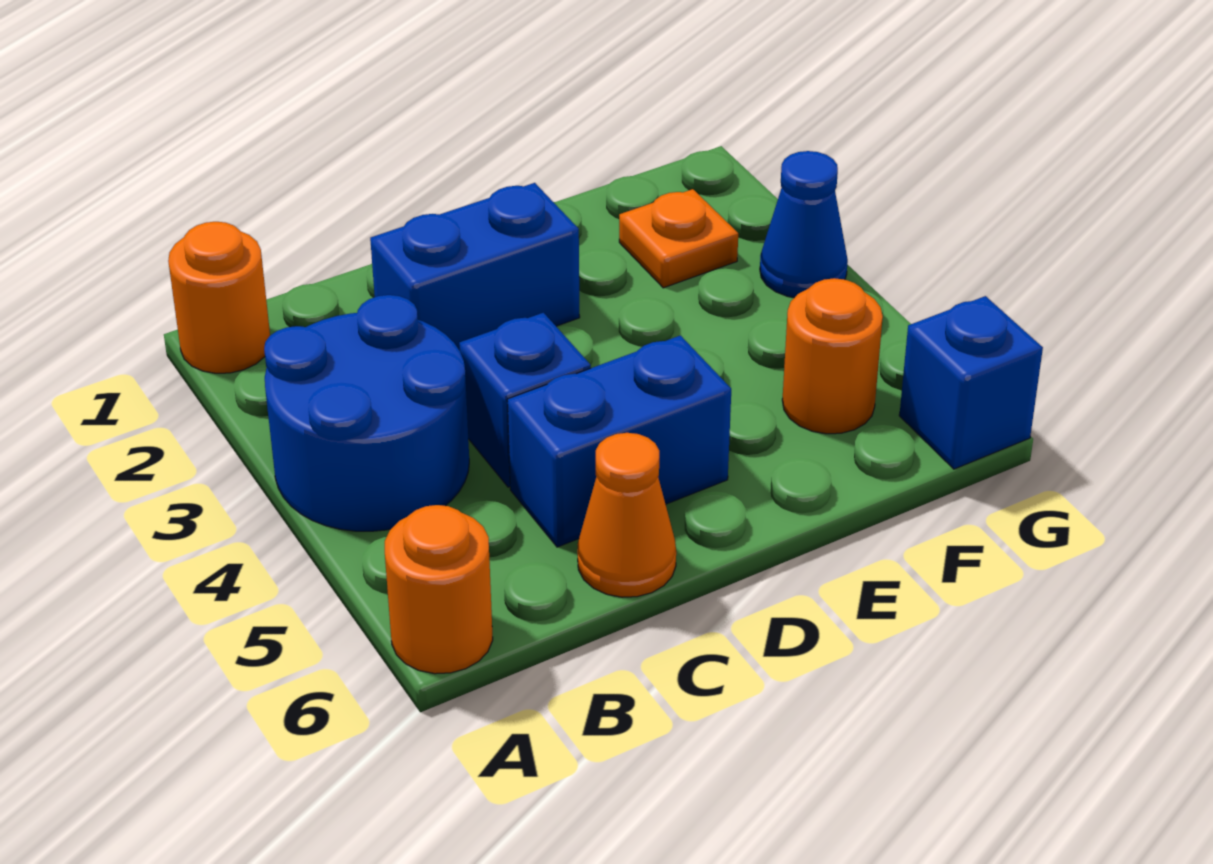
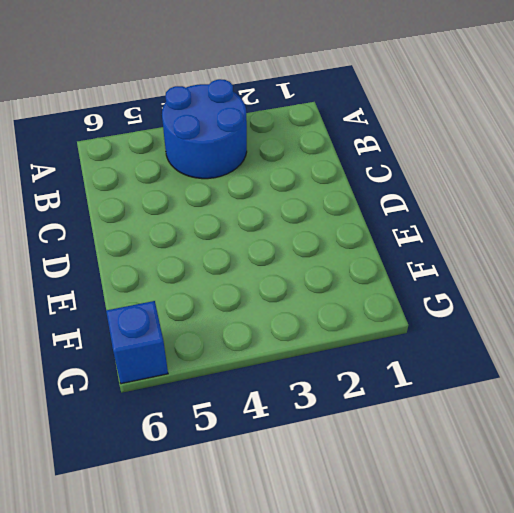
none -> orange round brick A1 level 1
none -> orange round brick A6 level 1

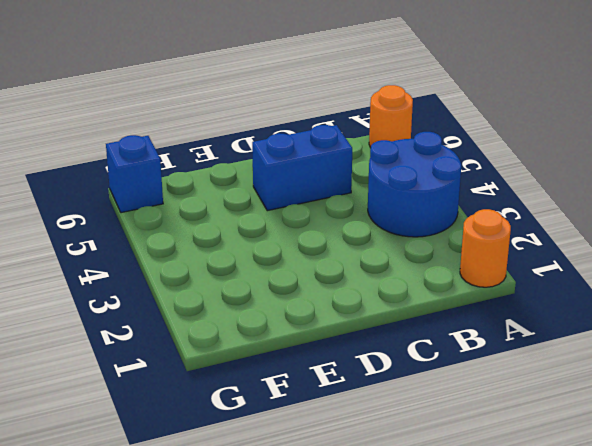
none -> blue brick C2:D2 level 1
none -> blue brick C4 level 1

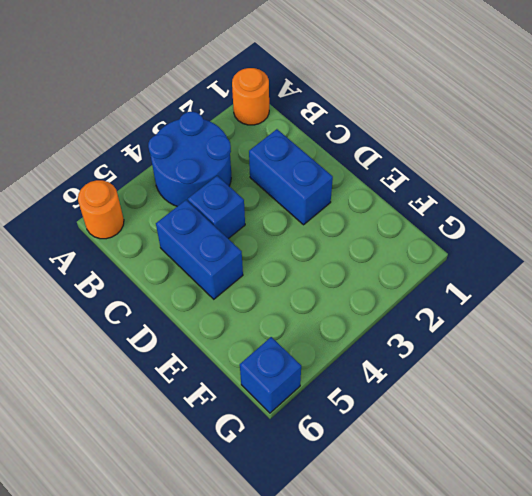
none -> orange cone C6 level 1
none -> orange plate F2 level 1

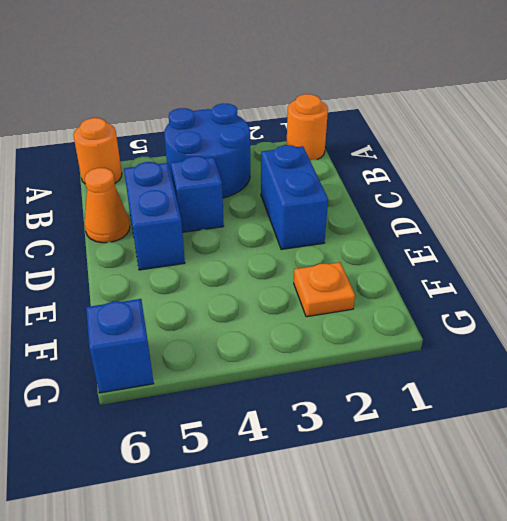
none -> orange round brick F5 level 1
none -> blue cone G3 level 1

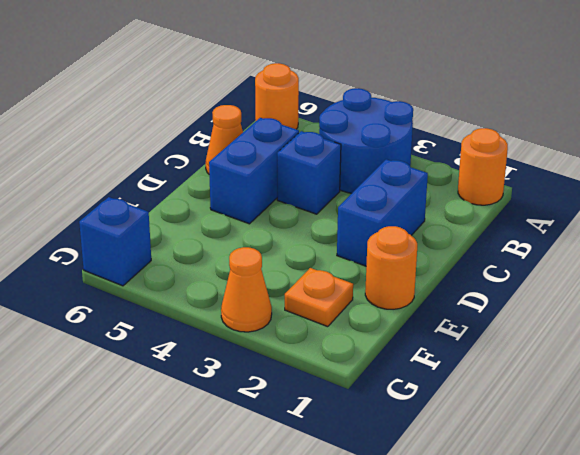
orange round brick E1 level 1 -> orange round brick F5 level 1
orange cone G3 level 1 -> blue cone G3 level 1

